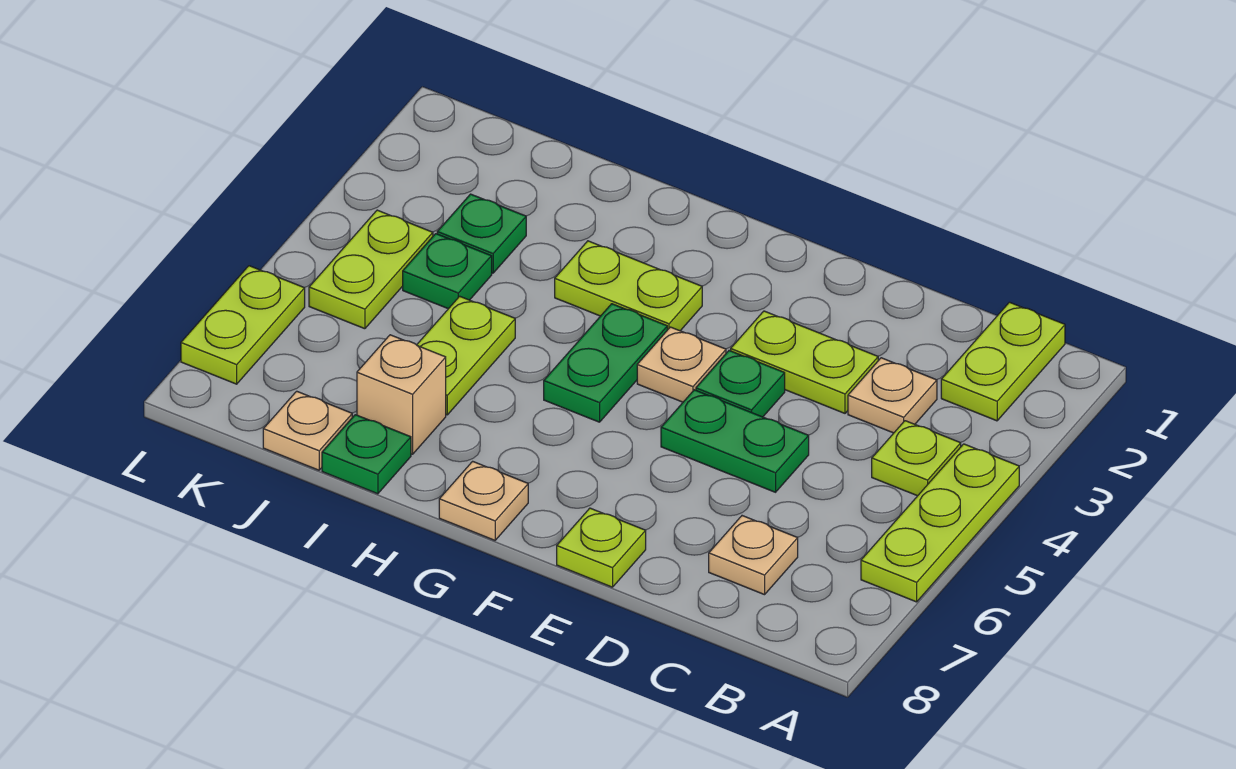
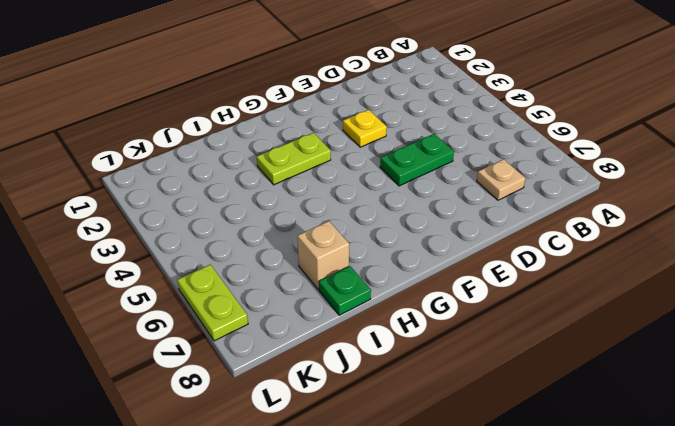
yellow plate E3 level 1 -> lime plate D3:E3 level 1
none -> lime plate A4:A6 level 1
none -> lime plate B1:B2 level 1
none -> lime plate B4 level 1

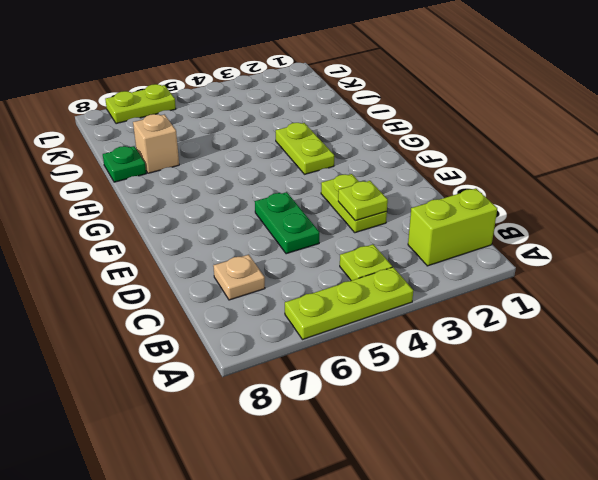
lime brick B1:B2 level 1 -> lime plate B1:B2 level 1
lime plate D3 level 2 -> lime plate E8 level 1
none -> tan plate C3 level 1
none -> green plate E4 level 1
none -> tan plate F4 level 1

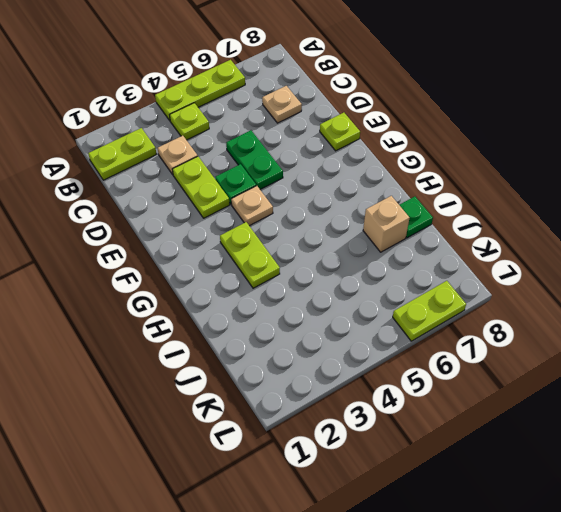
none -> green plate G4:G5 level 1
none -> tan plate G8 level 1
none -> lime plate I5:I6 level 1

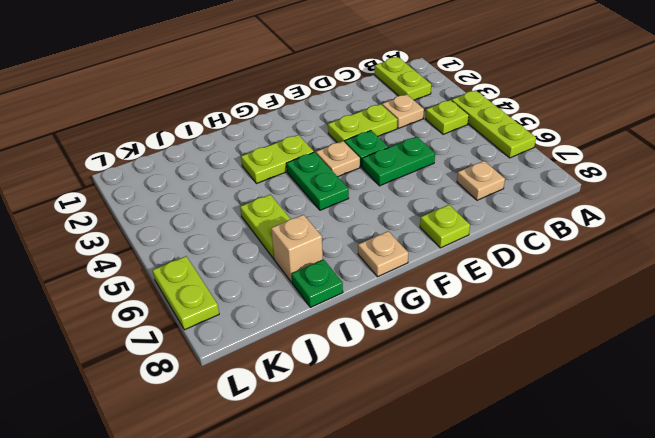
none -> green plate J3 level 1
none -> green plate J4 level 1
none -> tan plate J8 level 1

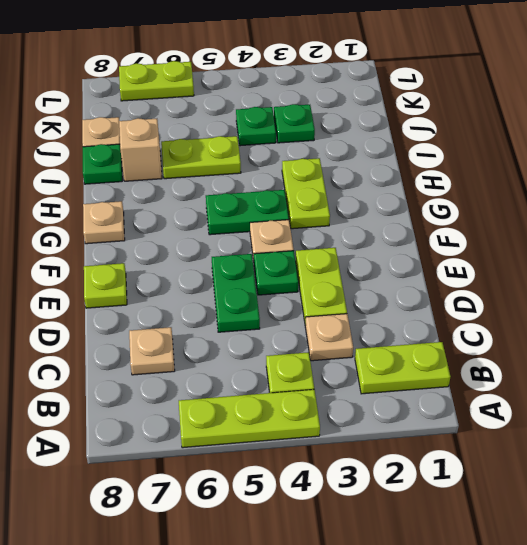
none -> lime plate K4:K5 level 1

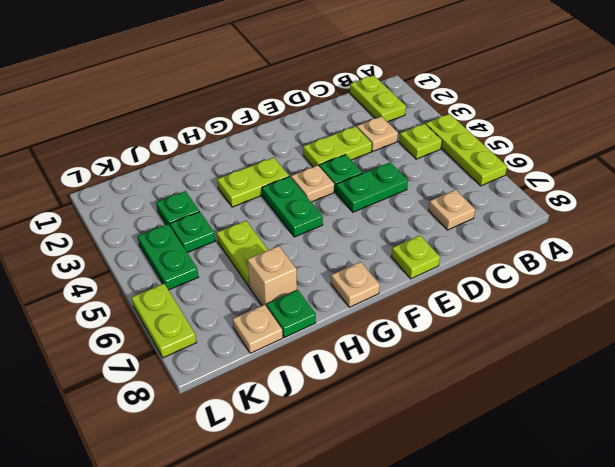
green plate K4:K5 level 1 -> lime plate K4:K5 level 1

